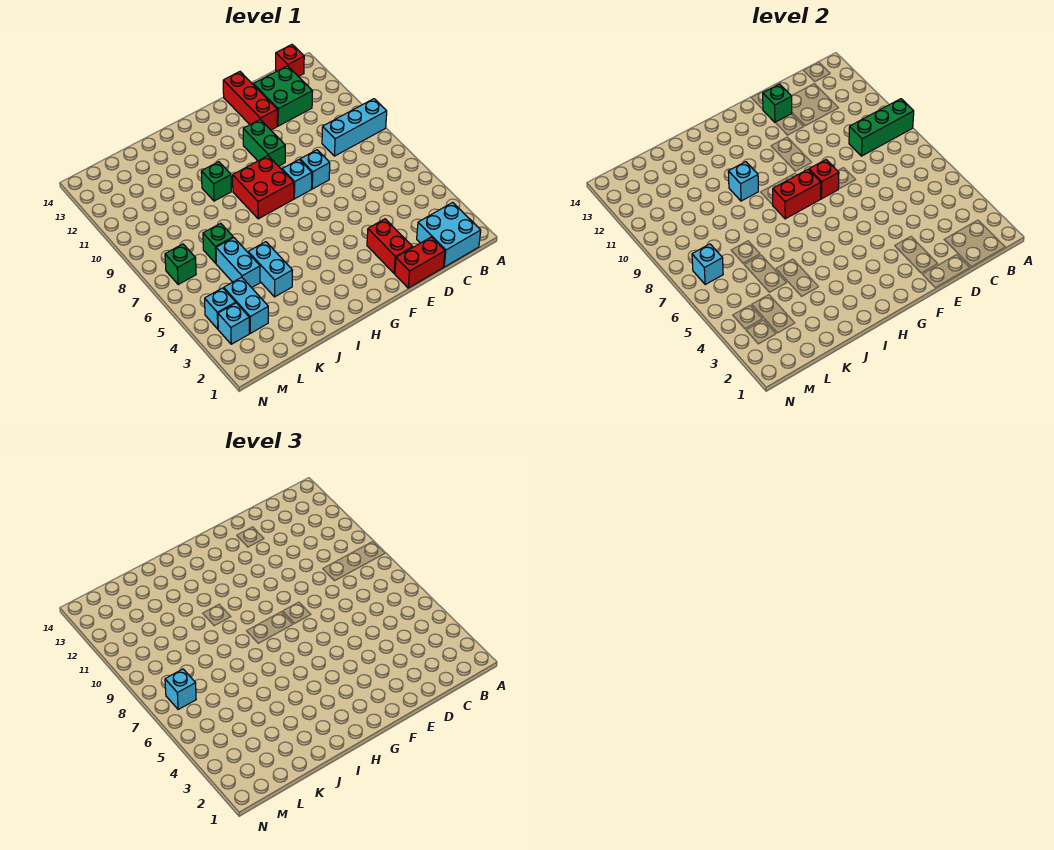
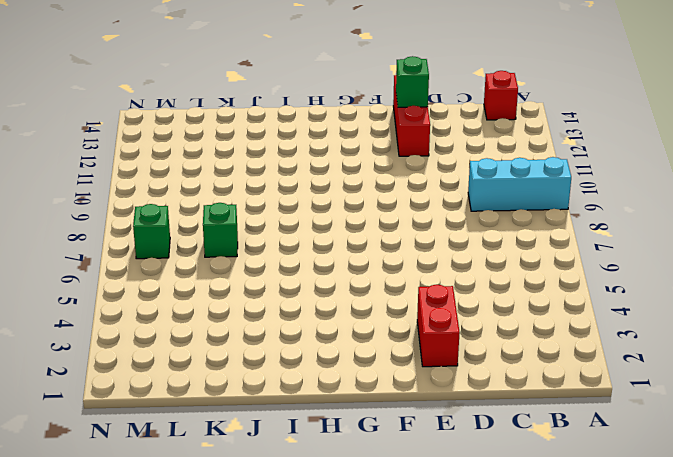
none -> cyan brick B1:C2 level 1
none -> green brick C12:D13 level 1
none -> red brick D1:E1 level 1

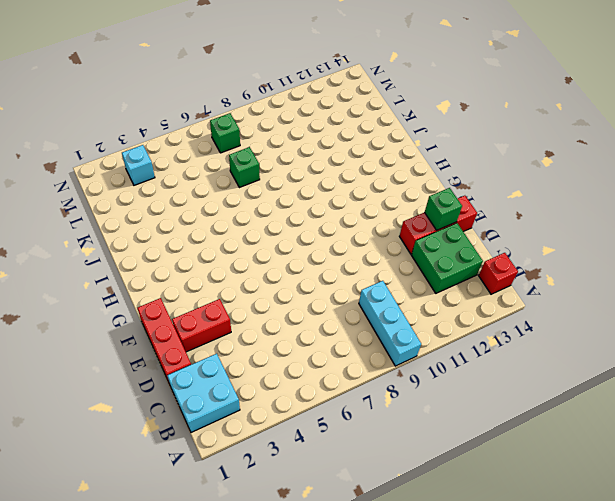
red brick D1:F1 level 1 -> red brick D1:E1 level 1
none -> cyan brick E8 level 1
none -> cyan brick F8 level 1
none -> green brick F10:F11 level 1

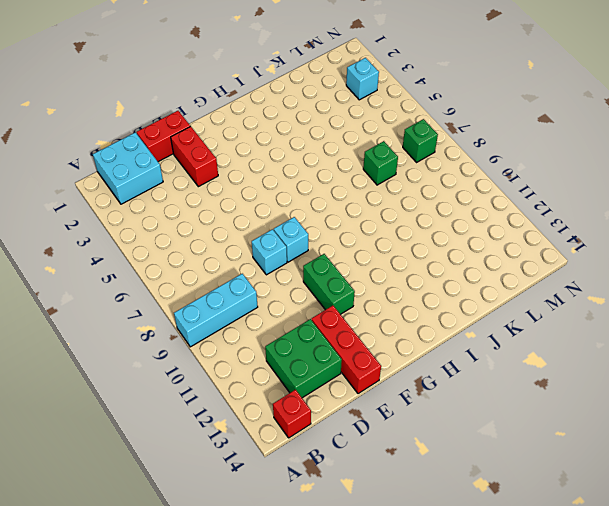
none -> red brick G8:H9 level 1
none -> green brick I10 level 1
none -> cyan brick J4:J5 level 1

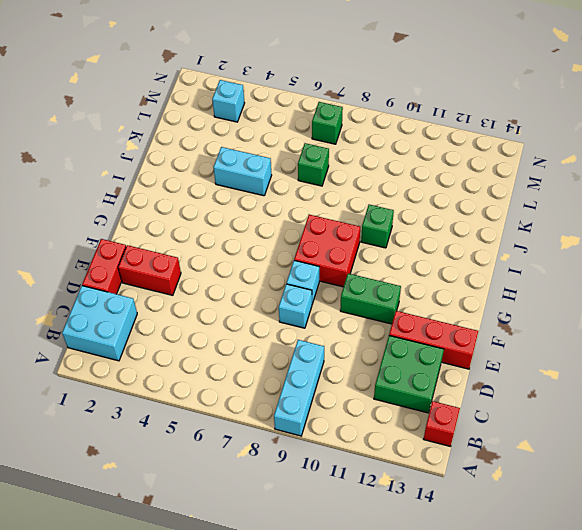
none -> cyan brick K5:K6 level 1
none -> cyan brick L3:L4 level 1
none -> cyan brick M4 level 1

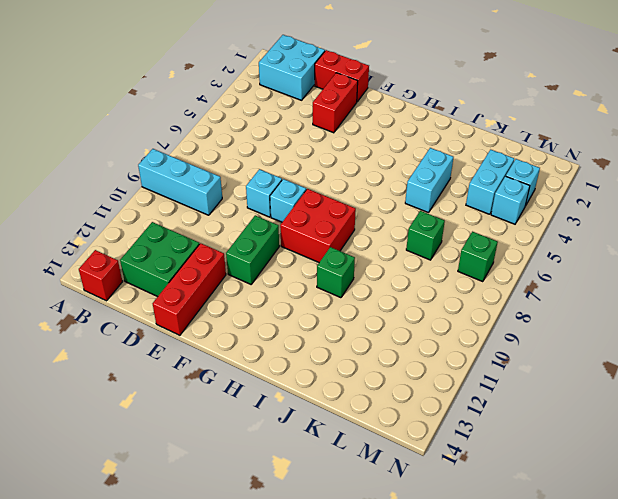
none -> cyan brick K5:K6 level 1
none -> green brick A9:C9 level 2
none -> green brick E13 level 2

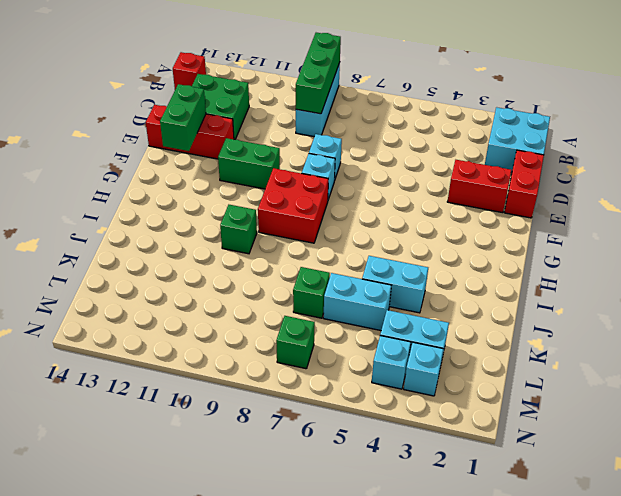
green brick E13:F13 level 2 -> green brick E13 level 2
none -> red brick F8 level 2
none -> red brick G8:H8 level 2
none -> cyan brick I10 level 2

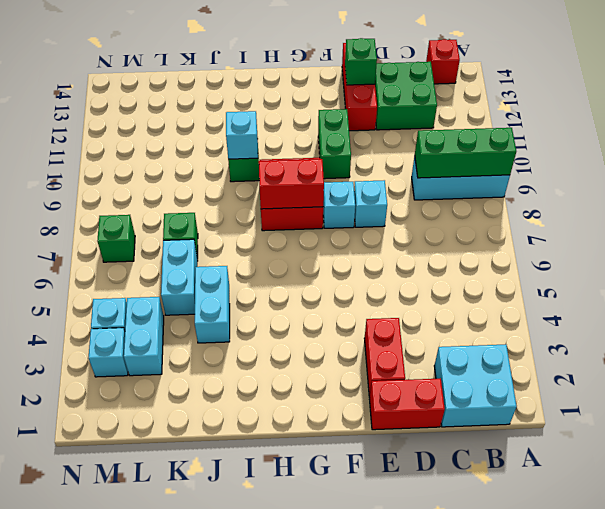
none -> red brick F8 level 2
none -> cyan brick M7 level 2
none -> cyan brick M7 level 3

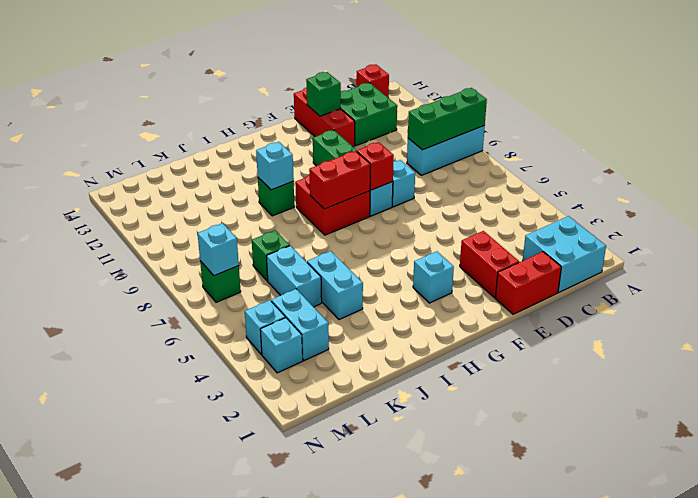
cyan brick G3 level 1 -> cyan brick M7 level 3

